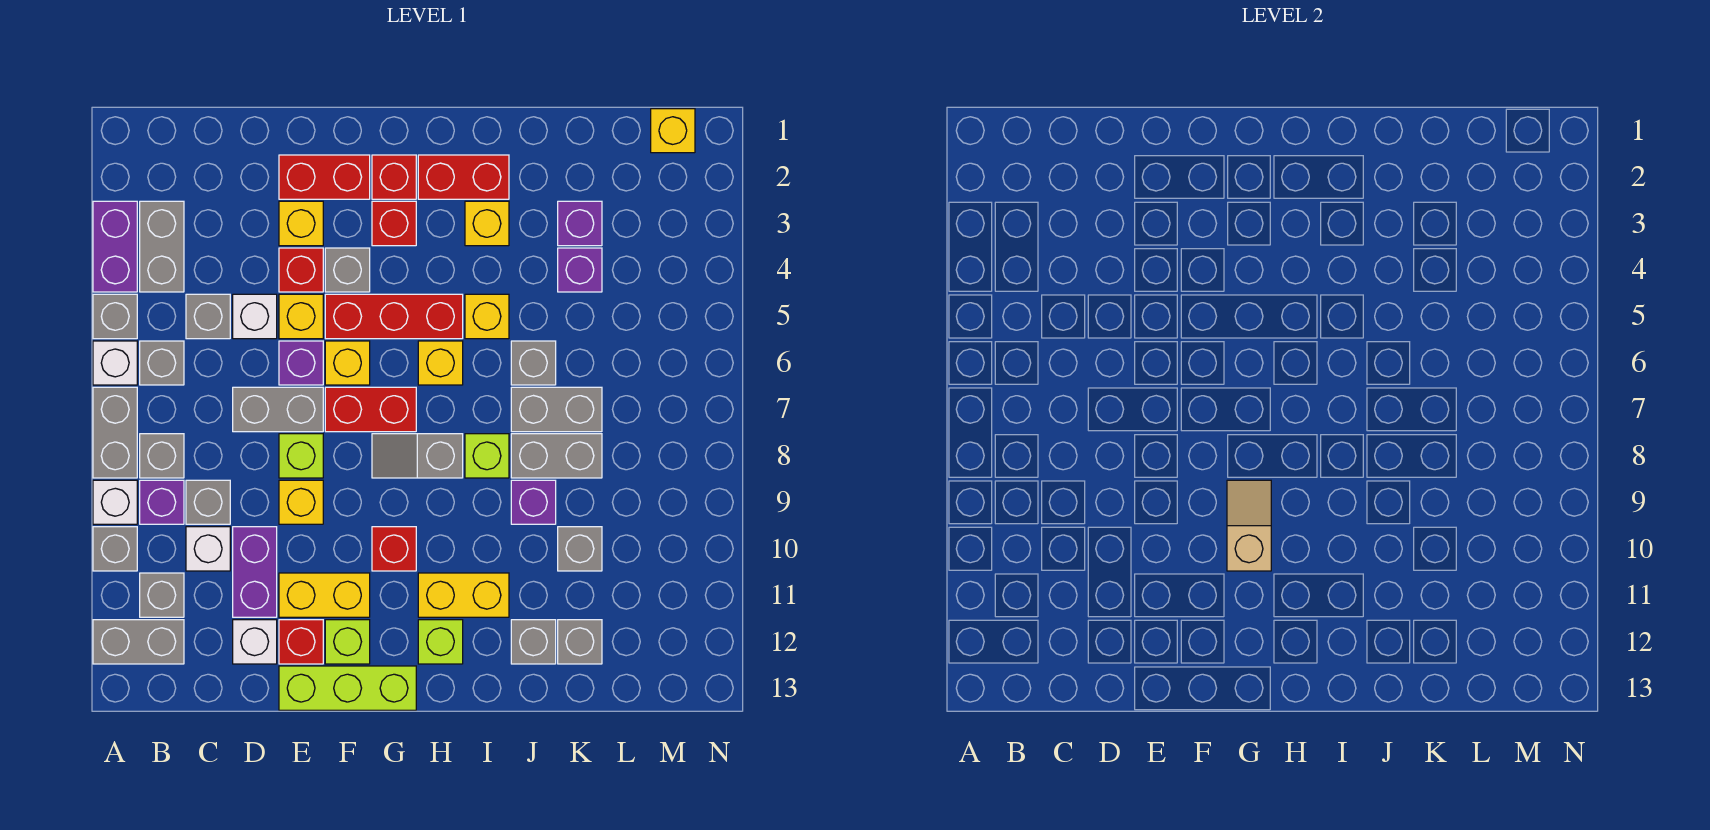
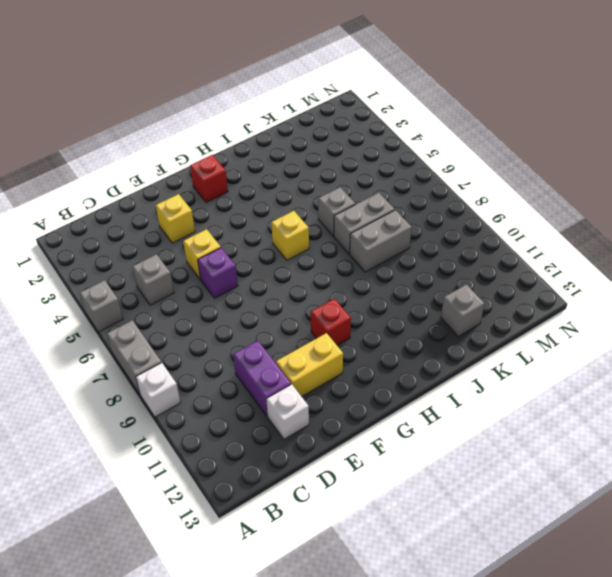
none -> purple brick A3:A4 level 1
none -> white brick A6 level 1
none -> grey brick A10 level 1
none -> grey brick A12:B12 level 1

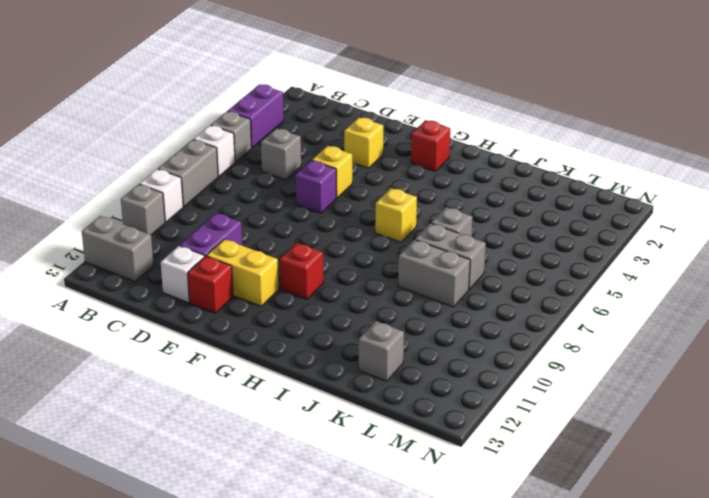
none -> grey brick B3:B4 level 1
none -> grey brick B6 level 1
none -> grey brick B8 level 1
none -> purple brick B9 level 1

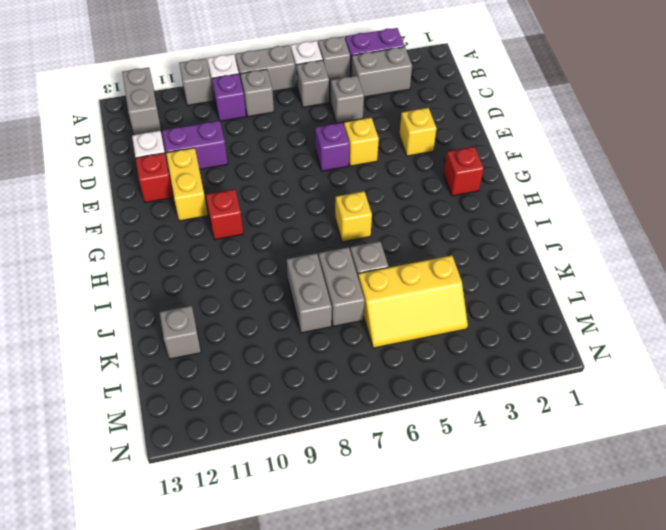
yellow slope K4:L6 level 1 top K -> purple brick K4 level 1
none -> grey brick B11 level 1
none -> grey brick C9 level 1
none -> white brick C10 level 1
none -> white brick D5 level 1

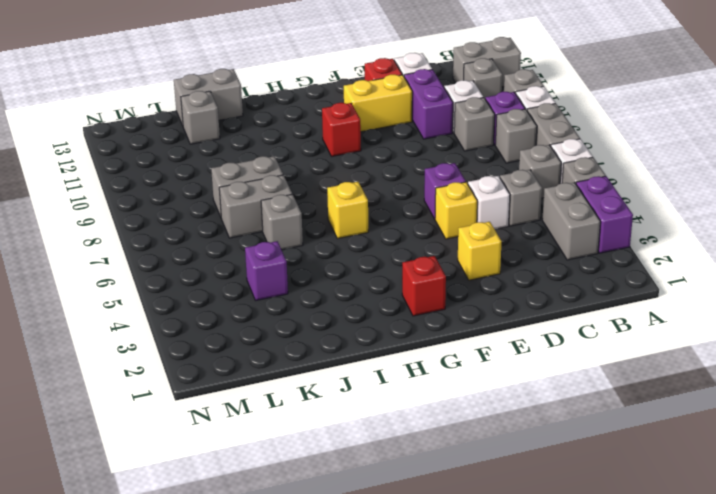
grey brick J13:K13 level 1 -> grey brick D7:E7 level 1
none -> red brick E2:F2 level 1
none -> red brick E4 level 1
none -> lime brick E8 level 1
none -> yellow brick E9 level 1

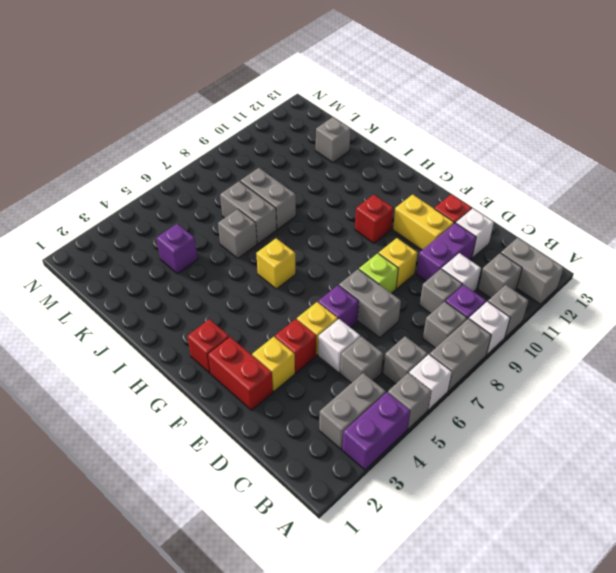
none -> lime brick E13:G13 level 1
none -> grey brick F4 level 1
none -> red brick F5:H5 level 1
none -> yellow brick F6 level 1

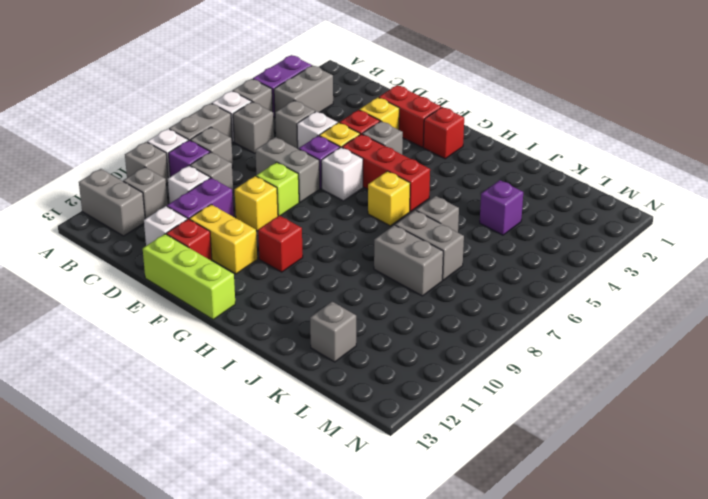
white brick F6 level 1 -> yellow brick F6 level 1
none -> red brick F7:G7 level 1
none -> lime brick F12 level 1
none -> red brick G3 level 1
none -> grey slope G8:H8 level 1 top H

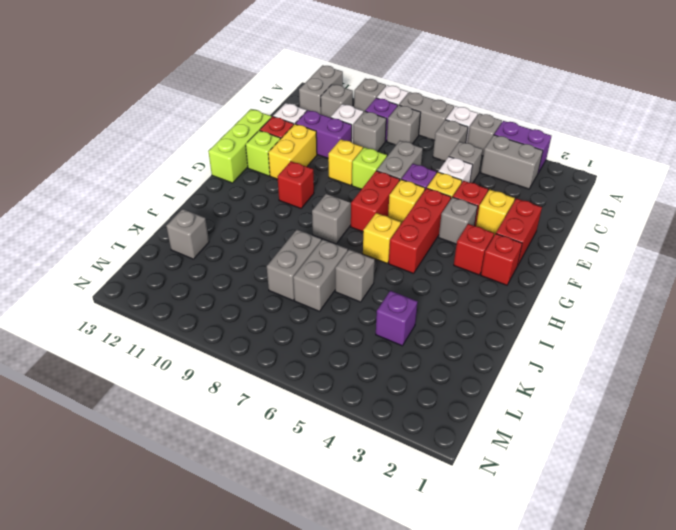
none -> red brick H2:I2 level 1
none -> yellow brick H11:I11 level 1
none -> lime brick H12 level 1
none -> yellow brick I3 level 1

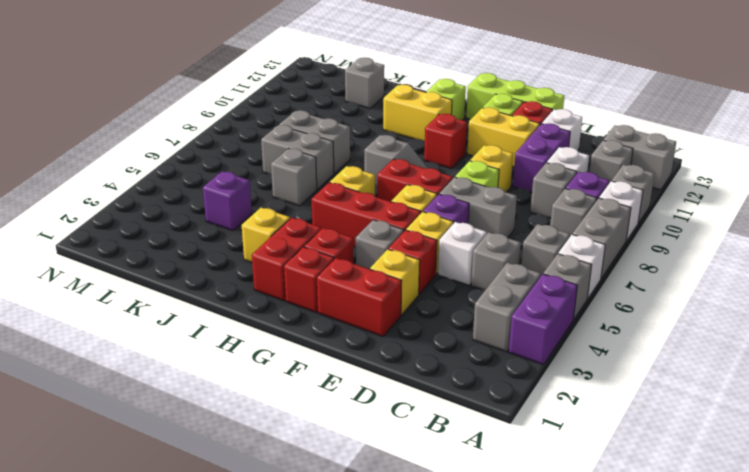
red brick H2:H3 level 1 -> red brick H2:I2 level 1
none -> yellow brick I5 level 1
none -> lime brick I8 level 1
none -> purple brick J9 level 1
none -> grey brick J12 level 1

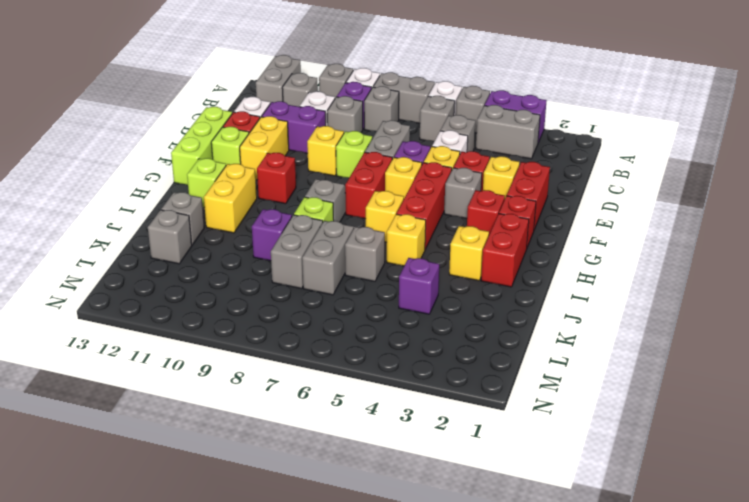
none -> purple brick K3 level 1
none -> grey brick K10 level 1
none -> yellow brick M1 level 1
none -> tan slope G9:G10 level 2 top 10

